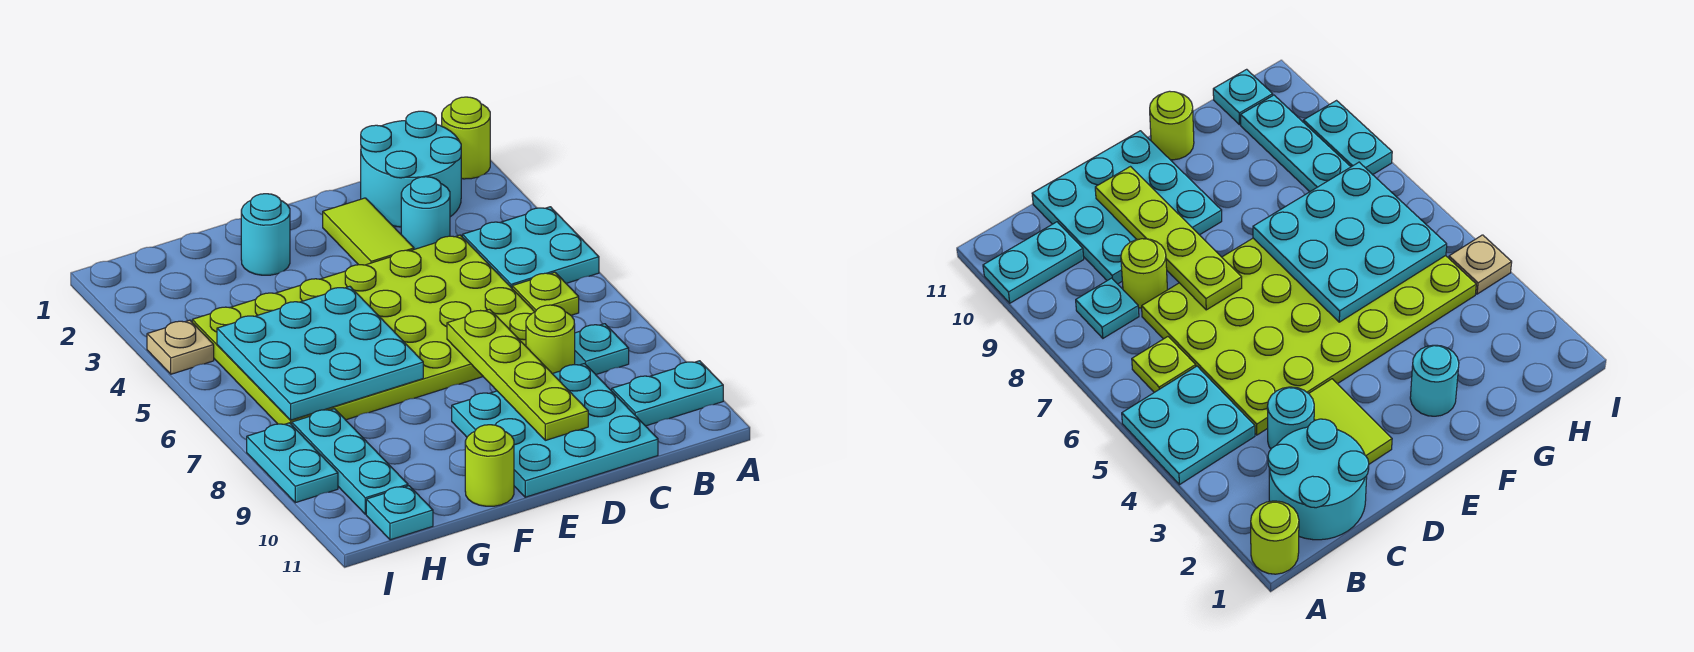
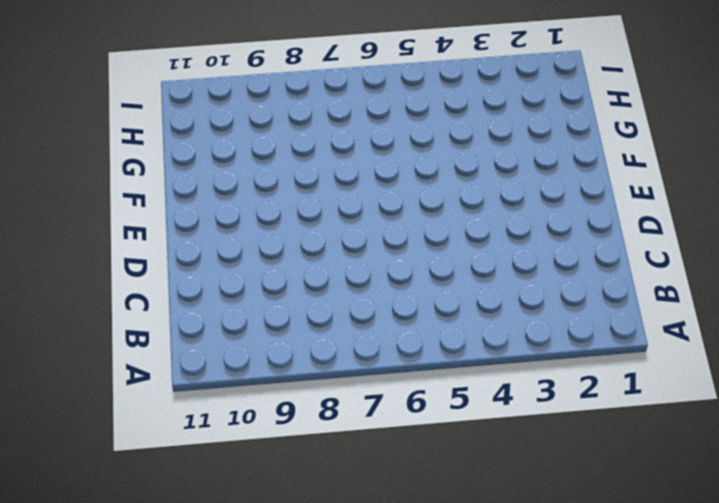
none -> lime round brick A1 level 1
none -> cyan plate A4:B5 level 1
none -> cyan plate A10:B10 level 1

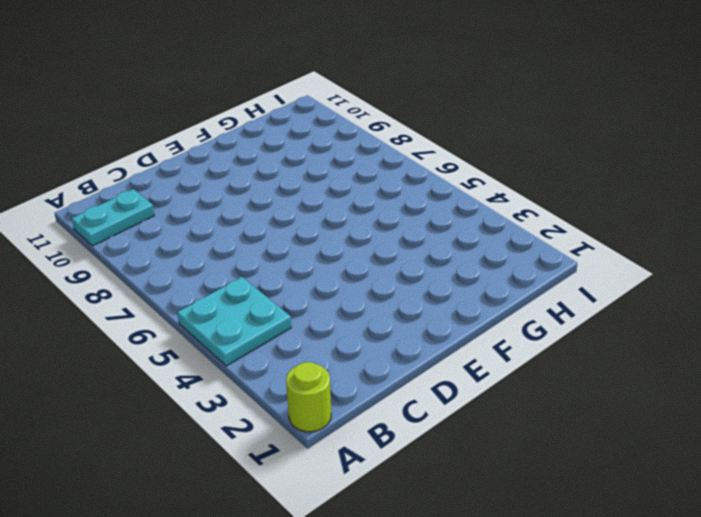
none -> cyan round brick B1:C2 level 1
none -> lime plate B6 level 1
none -> cyan plate B8 level 1

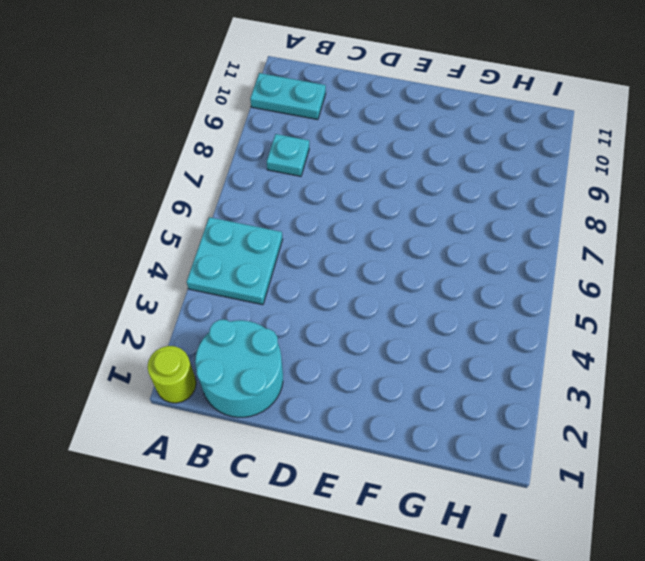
none -> lime plate B6 level 1
none -> cyan round brick C3 level 1
none -> lime plate C4:H7 level 1

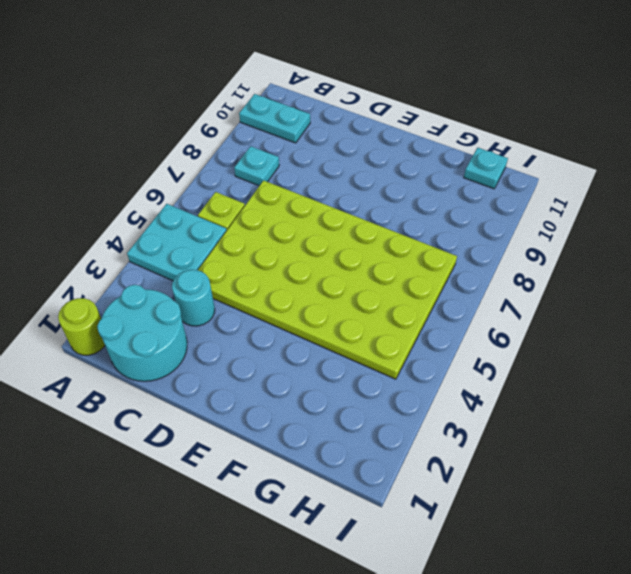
none -> lime round brick C8 level 1
none -> cyan plate C9:E11 level 1
none -> lime tile D2:D3 level 1

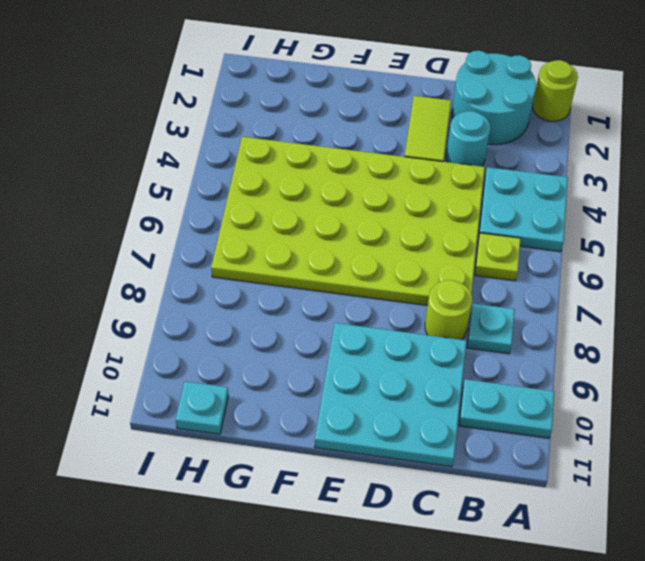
none -> cyan round brick F2 level 1
none -> lime round brick F11 level 1
none -> cyan plate H8:H10 level 1

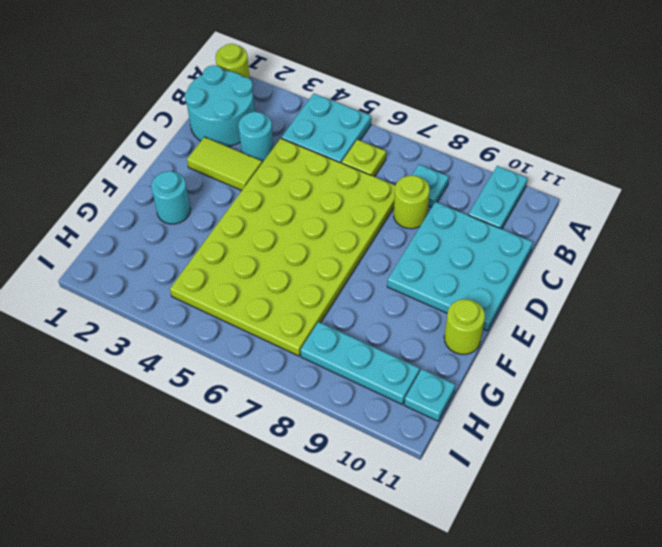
none -> tan plate I4 level 1
none -> cyan plate I8:I9 level 1
none -> lime plate D7:D10 level 2

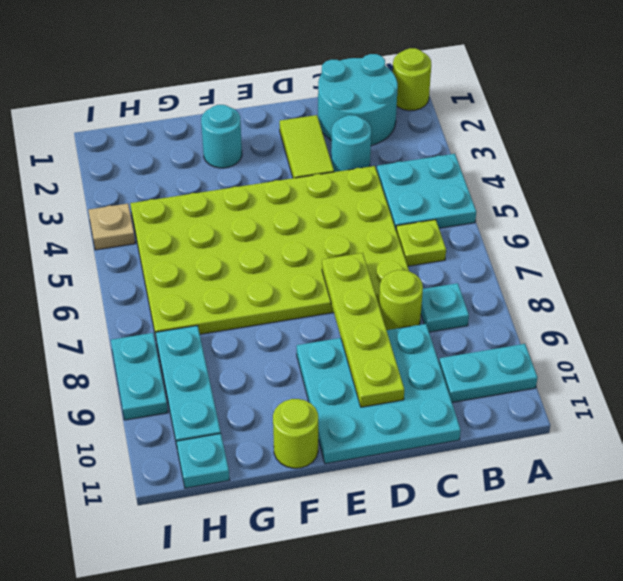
none -> cyan plate F5:H7 level 2

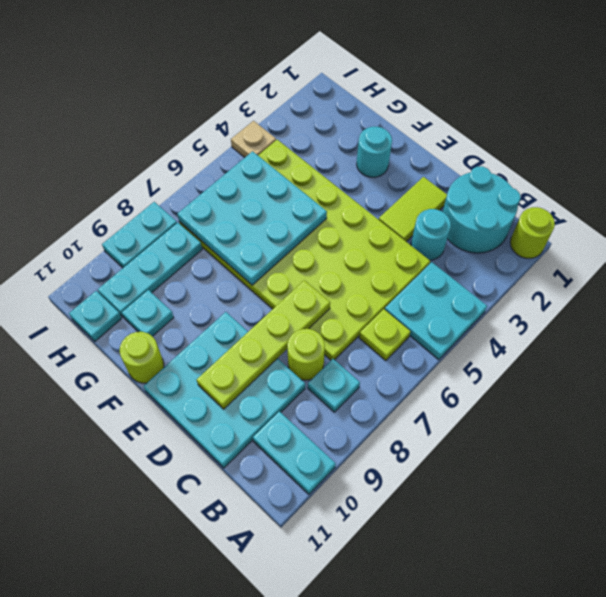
cyan plate G10 level 1 -> none

